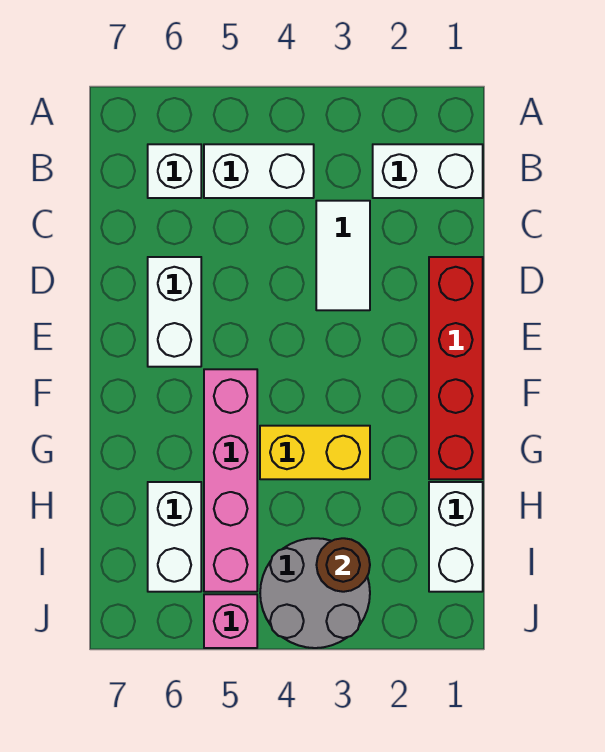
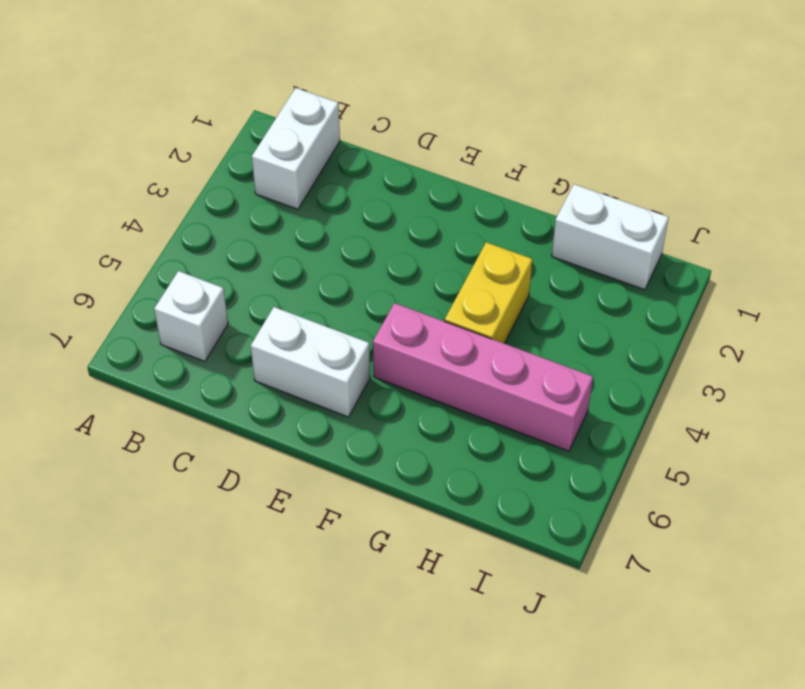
none -> white brick B4:B5 level 1
none -> white tile C3:D3 level 1
none -> red brick D1:G1 level 1

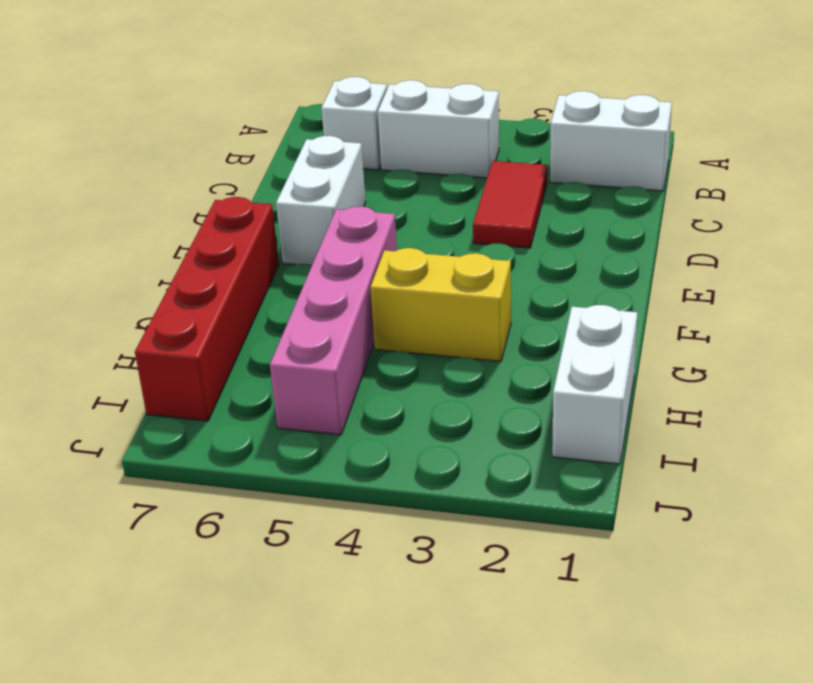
red tile C3:D3 level 1 -> white tile C3:D3 level 1
red brick F7:I7 level 1 -> red brick D1:G1 level 1
none -> white brick H6:I6 level 1
none -> grey round brick I3:J4 level 1
none -> pink brick J5 level 1

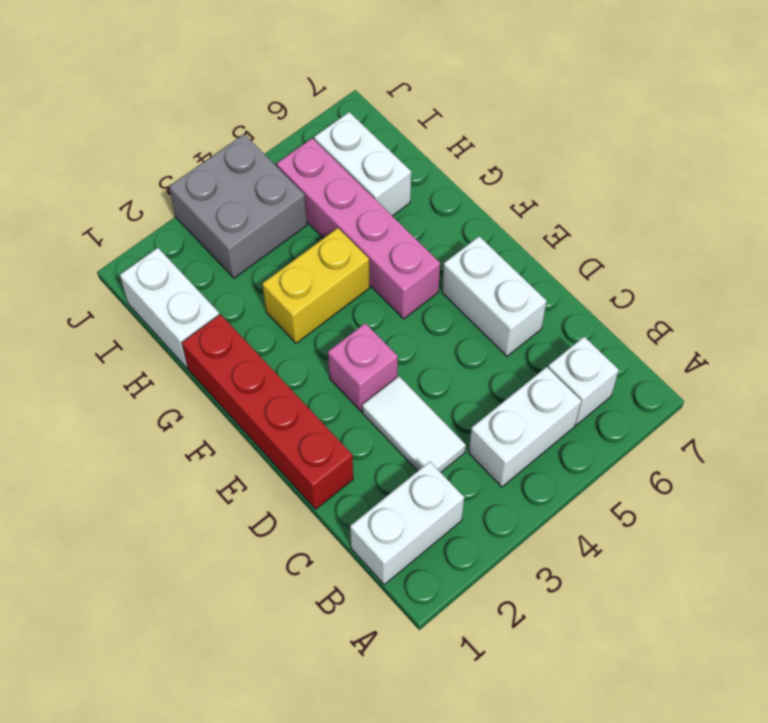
pink brick E3 level 1 -> pink brick J5 level 1
grey brick I3:J4 level 1 -> grey round brick I3:J4 level 1
none -> brown round brick I3 level 2

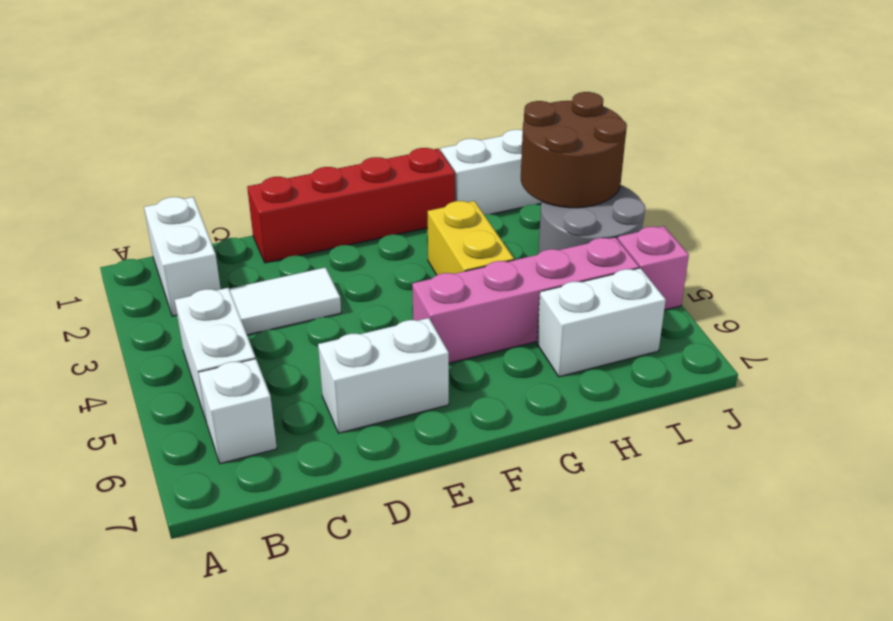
brown round brick I2:J3 level 2 -> brown round brick I3 level 2

